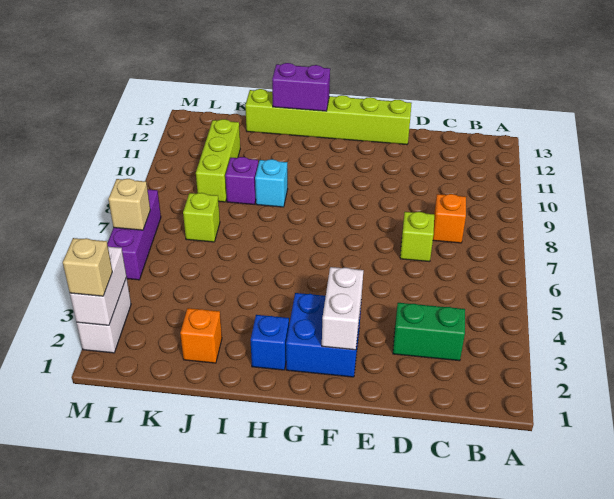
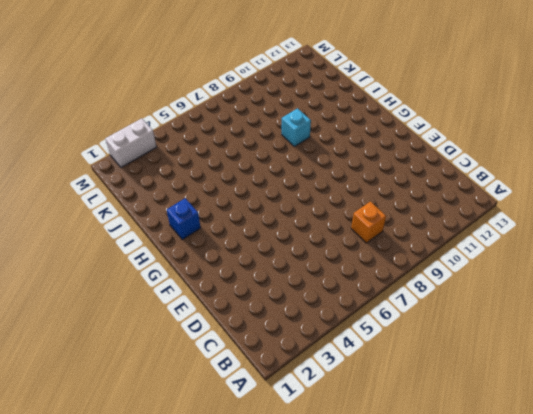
none -> green brick C3:D3 level 1
none -> lime brick D7 level 1
none -> lime brick E13:J13 level 1

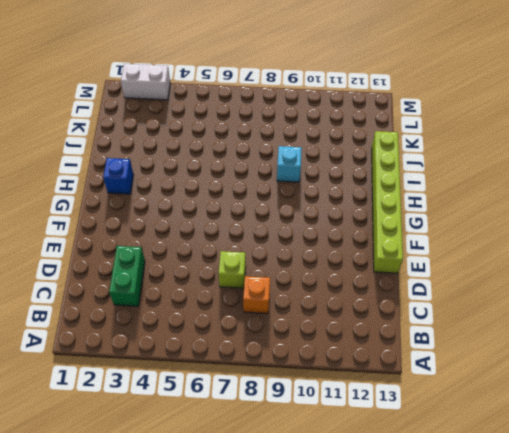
none -> blue brick F2:G3 level 1
none -> orange brick J2 level 1
none -> purple brick J9 level 1

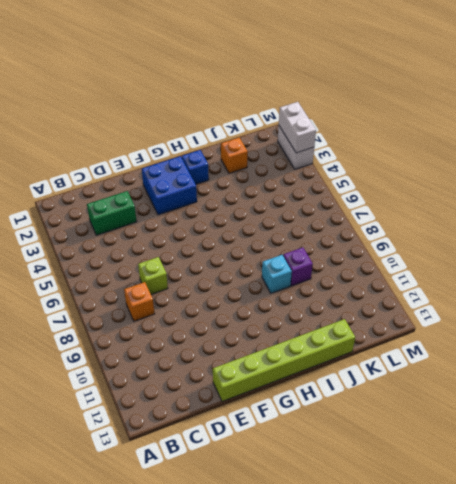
none -> lime brick K7 level 1
none -> lime brick K9:K11 level 1
none -> purple brick M5:M7 level 1

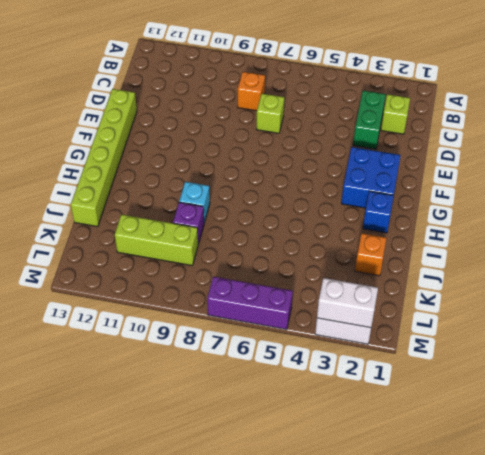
lime brick C2 level 1 -> lime brick K7 level 1
none -> white brick F2:F3 level 2
none -> purple brick H13:I13 level 2
none -> tan brick M6 level 2

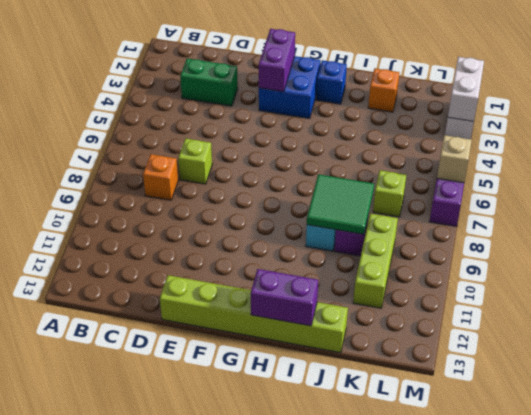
purple brick F2:F3 level 2 -> white brick F2:F3 level 2
green tile I8:J9 level 2 -> none
none -> tan brick M2 level 3

